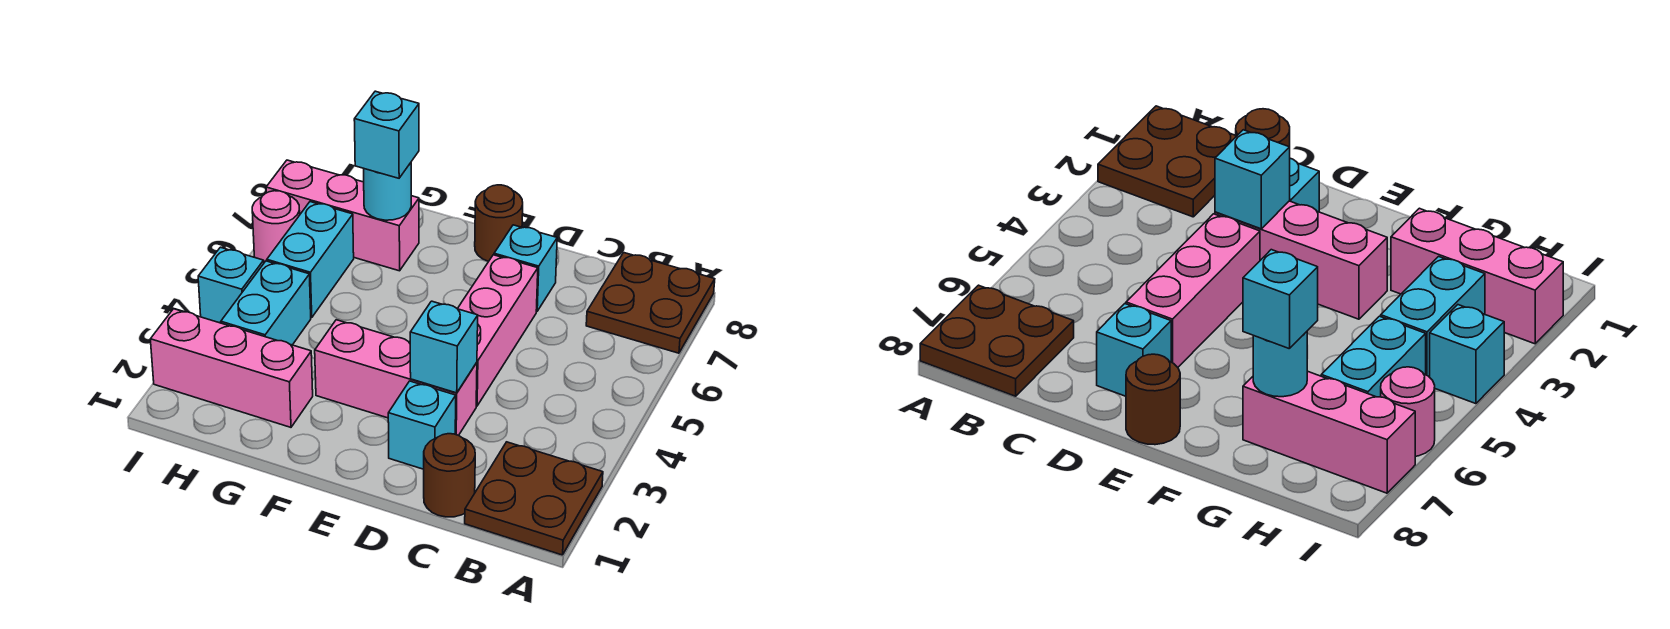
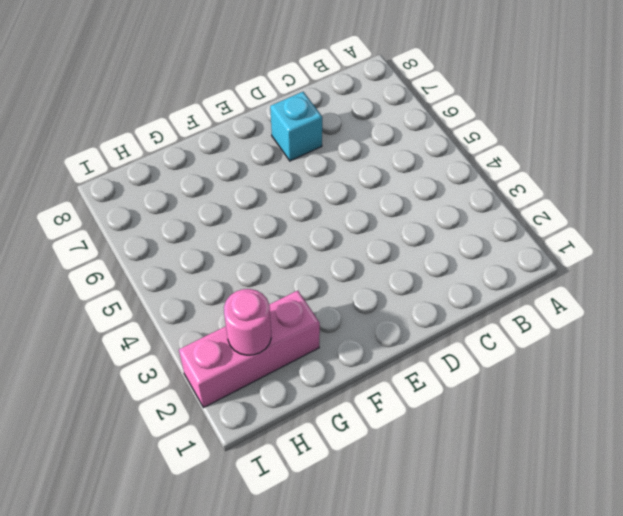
pink round brick H2 level 2 -> pink round brick I6 level 1
none -> brown plate A1:B2 level 1
none -> brown plate A7:B8 level 1
none -> brown round brick C1 level 1

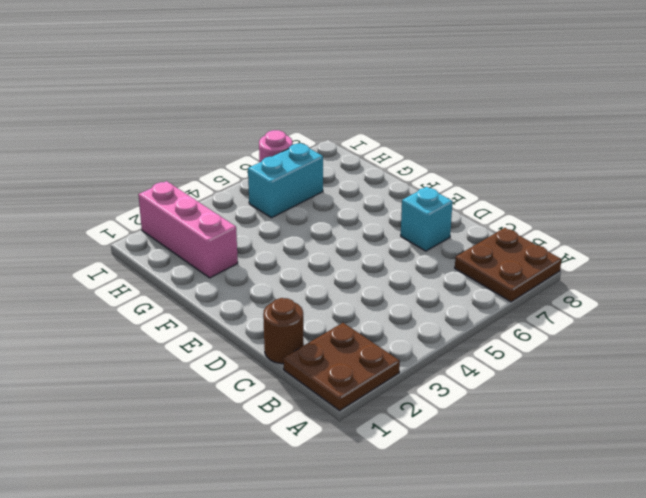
none -> cyan brick D2 level 1
none -> pink brick D3:F3 level 1
none -> pink brick D4:D6 level 1

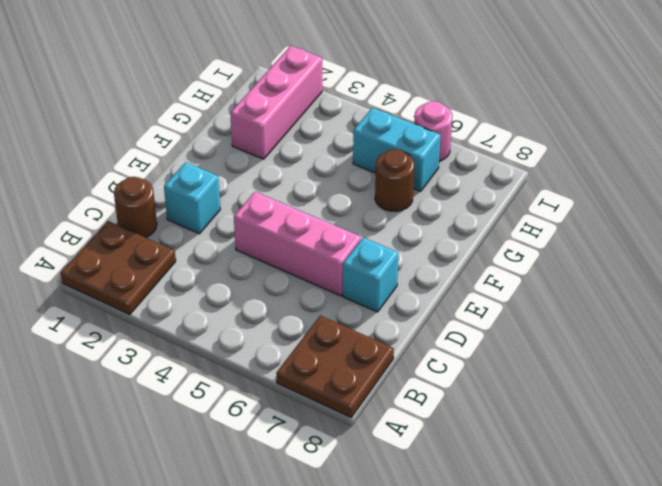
brown round brick G6 level 1 -> brown round brick E8 level 1
none -> pink brick D3:F3 level 1
none -> pink brick G7:I7 level 1
none -> cyan brick H3:H4 level 1

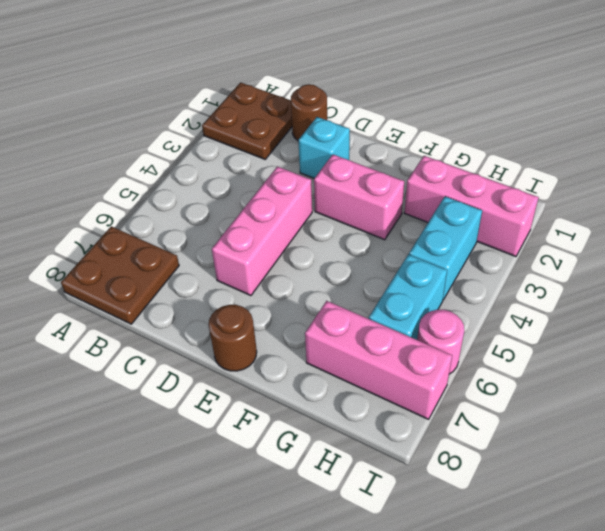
pink brick E3:F3 level 1 -> pink brick D3:F3 level 1
none -> cyan brick D7 level 1
none -> cyan brick I4 level 1
none -> cyan brick D3 level 2

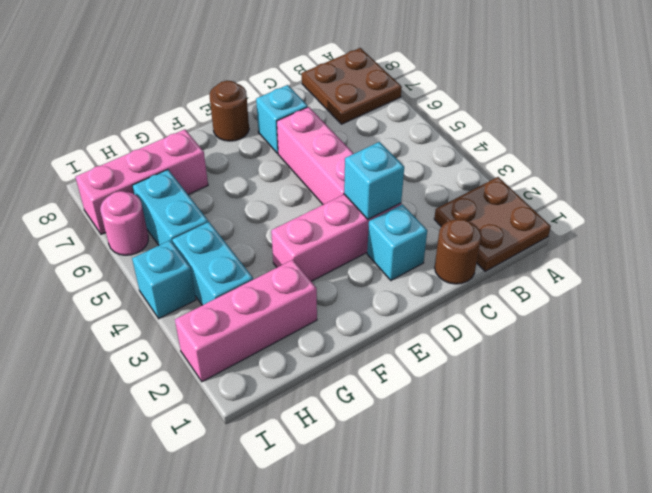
none -> cyan round brick G7 level 2
none -> cyan brick G7 level 3

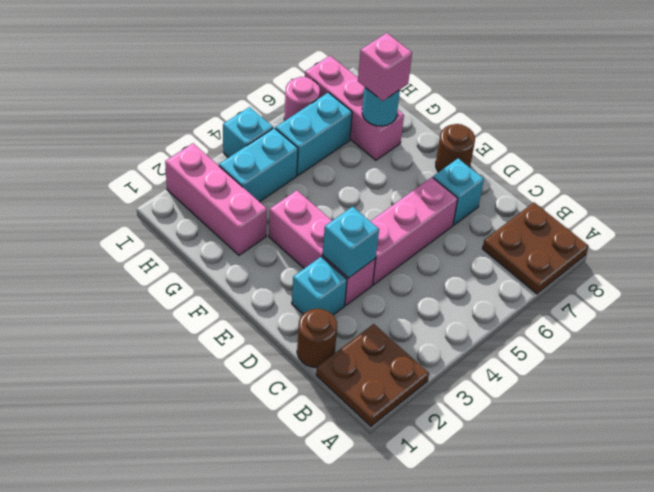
pink brick G7 level 3 -> cyan brick G7 level 3

